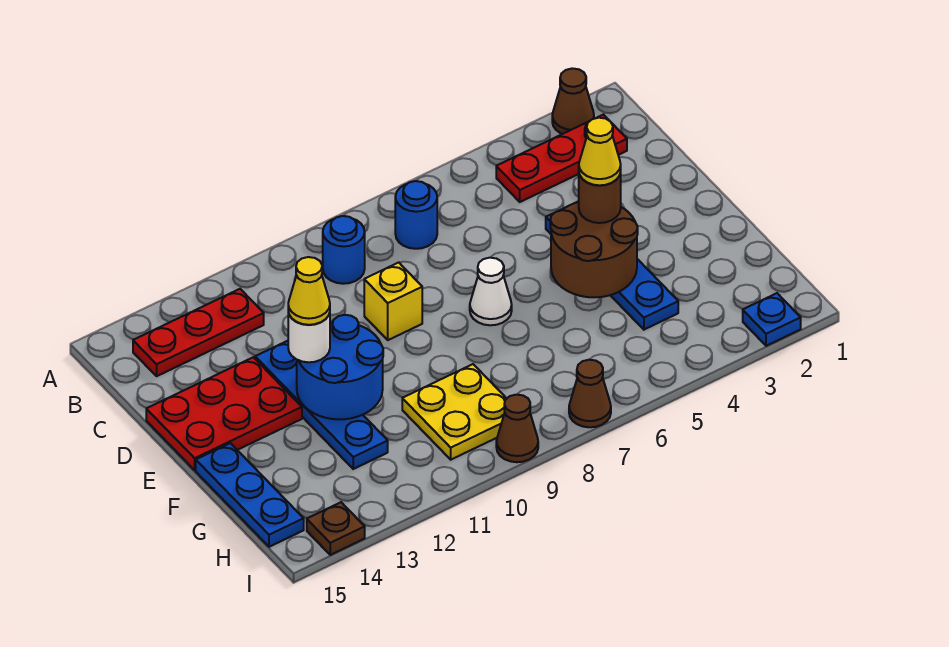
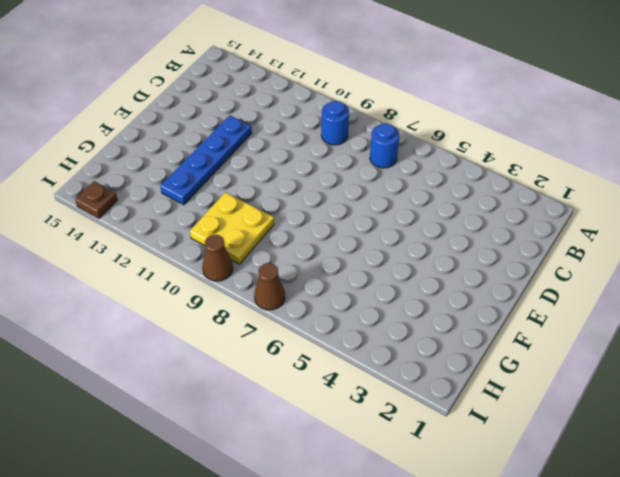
none -> brown cone A2 level 1
none -> red plate B2:B4 level 1
none -> red plate B12:B14 level 1

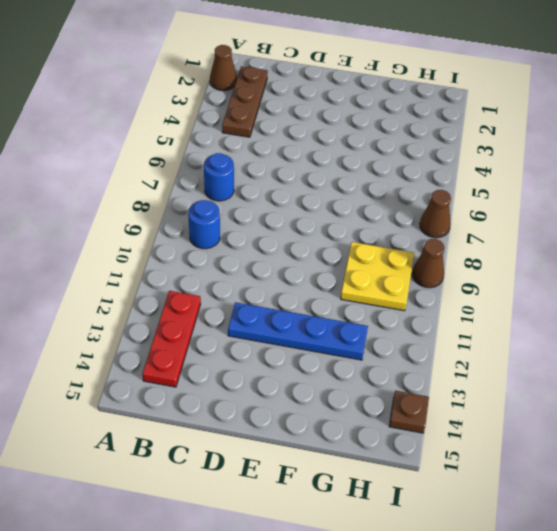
brown plate B2:B4 level 1 -> red plate B2:B4 level 1
none -> blue plate D4:G4 level 1
none -> yellow brick D9 level 1
none -> red plate D13:E15 level 1

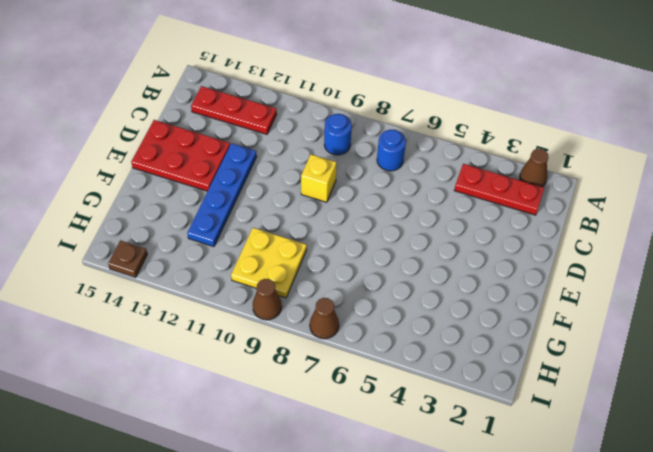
none -> blue plate D4:G4 level 1
none -> white cone E7 level 1
none -> blue plate F15:H15 level 1

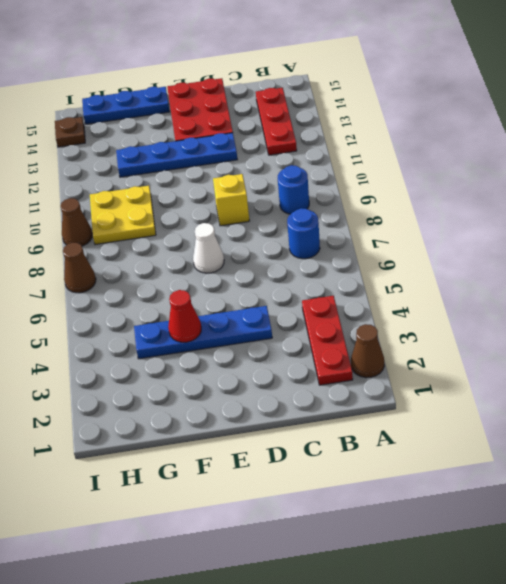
red cone F4 level 2 -> brown round brick E4:F5 level 2
none -> blue plate I2 level 1
none -> blue round brick E11:F12 level 2
none -> brown round brick E4 level 3

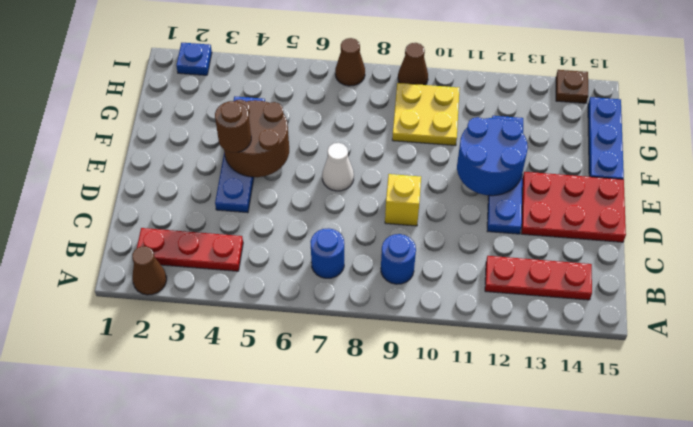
none -> white round brick E12 level 3
none -> yellow cone E4 level 4
none -> yellow cone E12 level 4

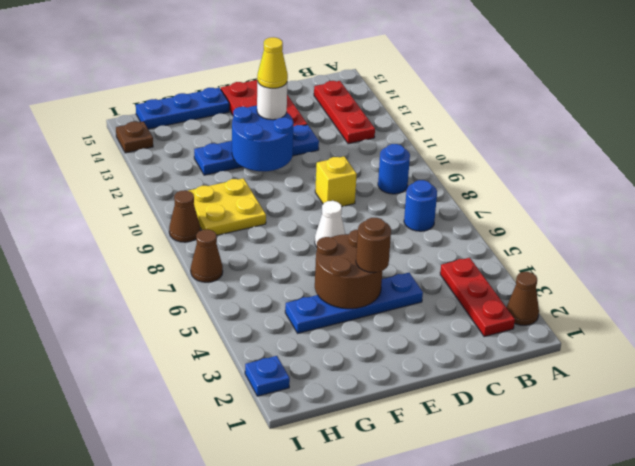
none -> yellow cone E4 level 4

